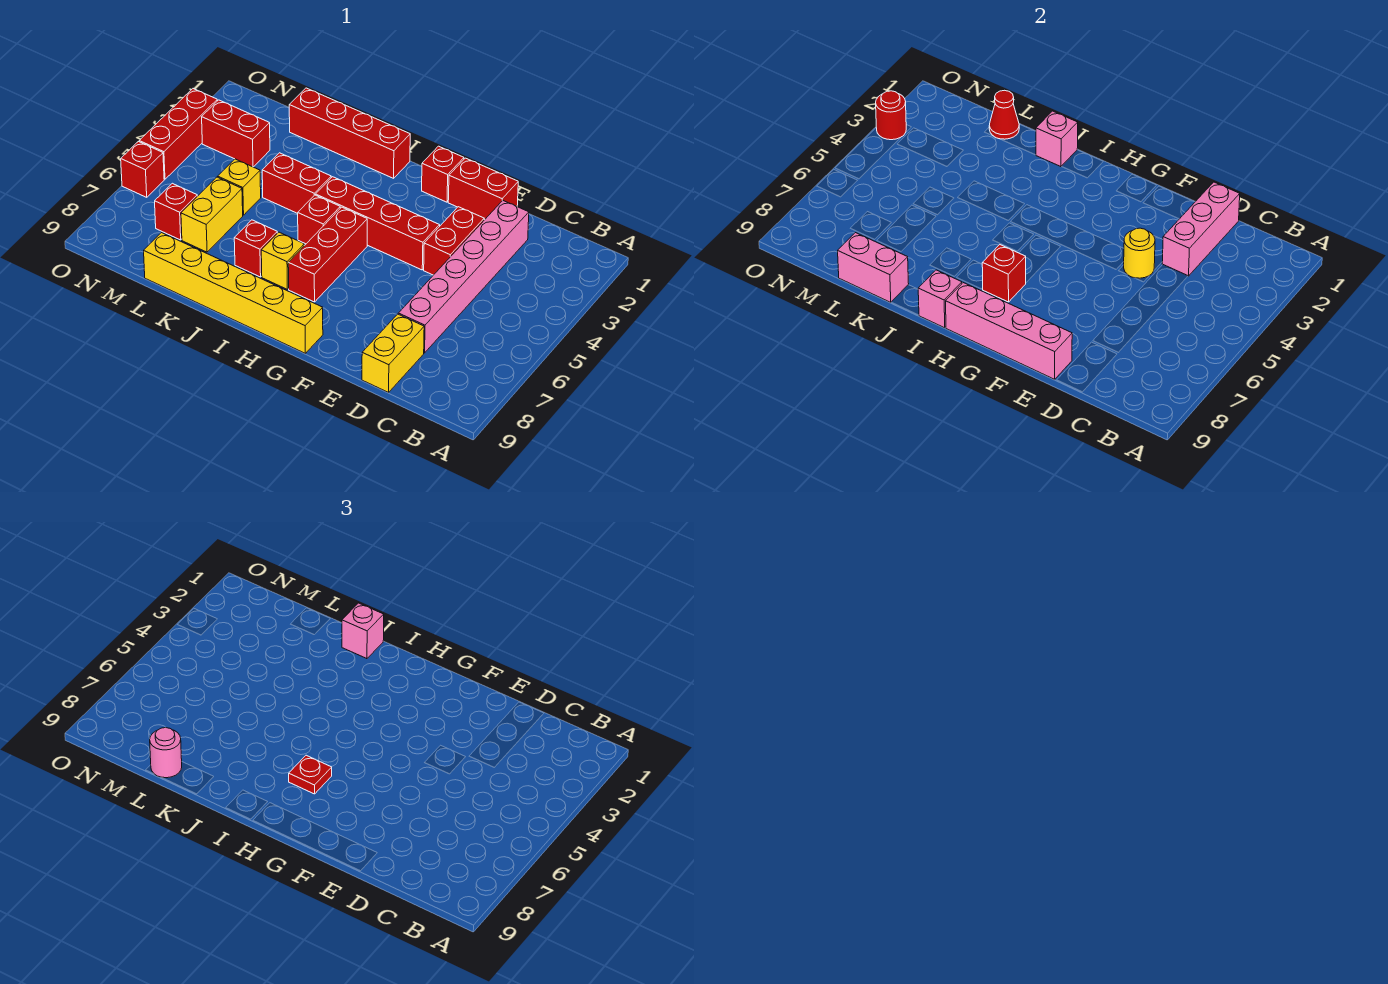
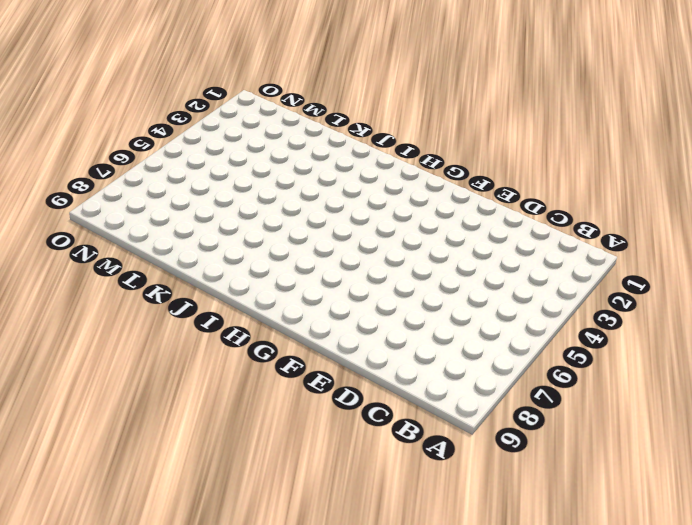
none -> pink brick D2:D7 level 1
none -> yellow brick D8:D9 level 1
none -> red brick E1:F1 level 1
none -> red brick E3:E4 level 1

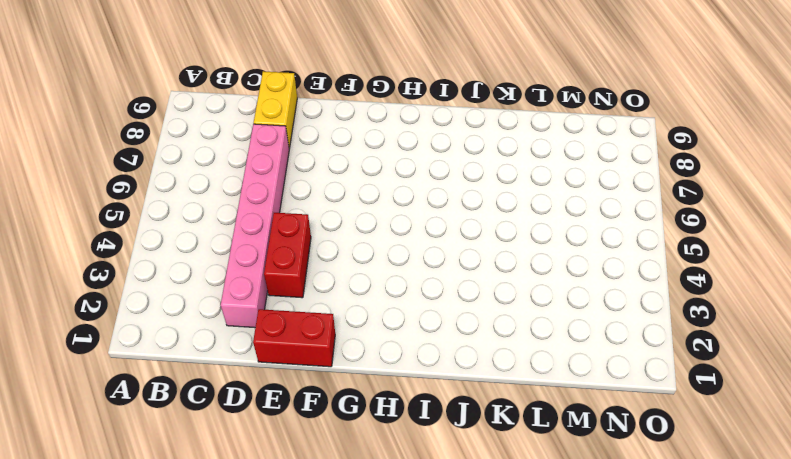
none -> red brick F4:I4 level 1
none -> red brick G1 level 1
none -> yellow brick G9:L9 level 1
none -> red brick H5:H7 level 1

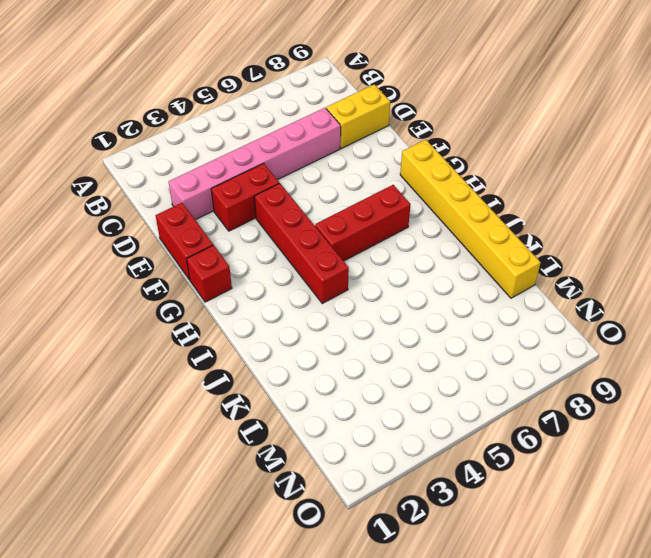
none -> red brick I1:L1 level 1
none -> red brick I5 level 1
none -> yellow brick I7 level 1
none -> red brick J4:K4 level 1

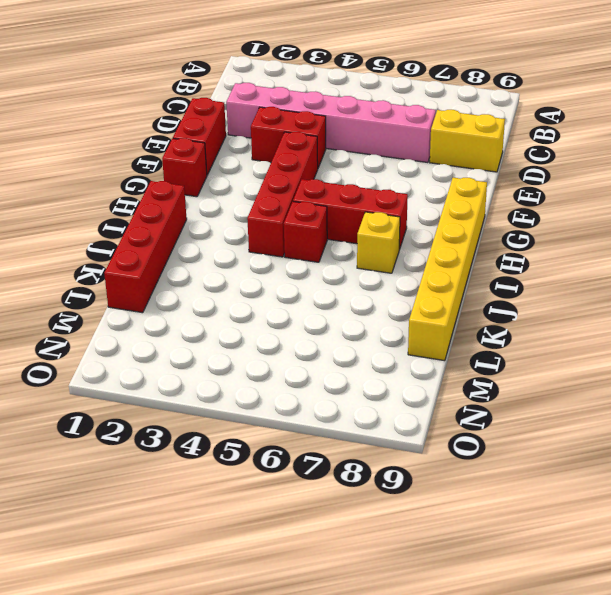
none -> red brick J4:K4 level 1
none -> red brick J7 level 1
none -> yellow brick L5 level 1
none -> yellow brick L6:L7 level 1

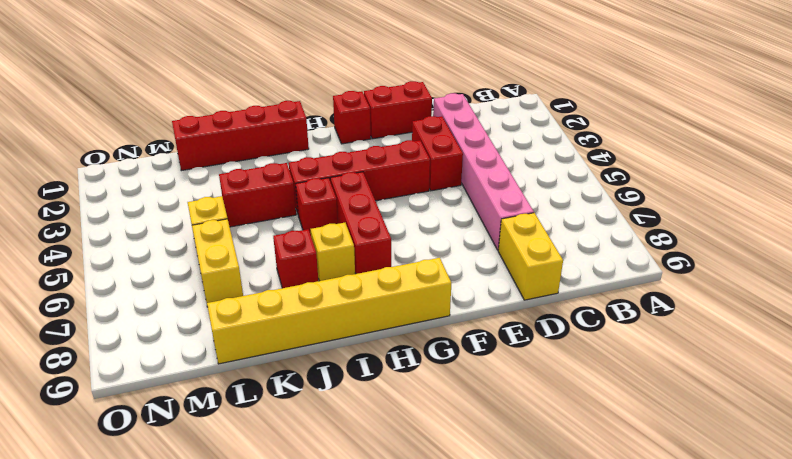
none -> red brick M3:N3 level 1
none -> red brick M7 level 1
none -> red brick O3:O5 level 1
none -> red brick O6 level 1

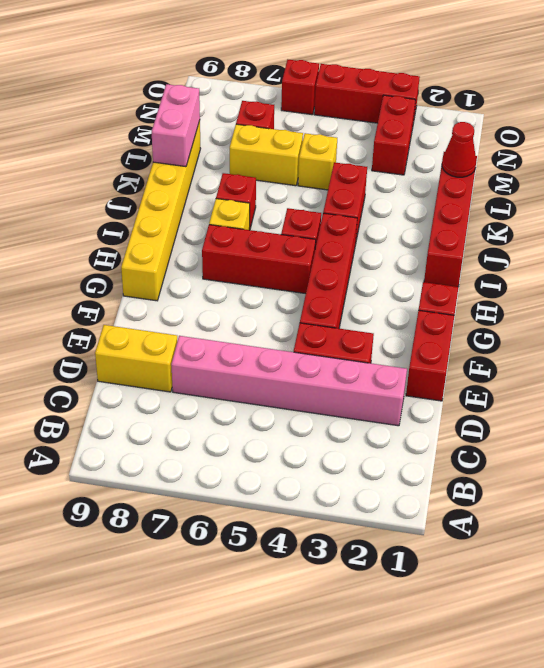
none -> pink brick D1:D3 level 2
none -> yellow round brick E4 level 2
none -> pink brick E9:H9 level 2
none -> red brick H7 level 2

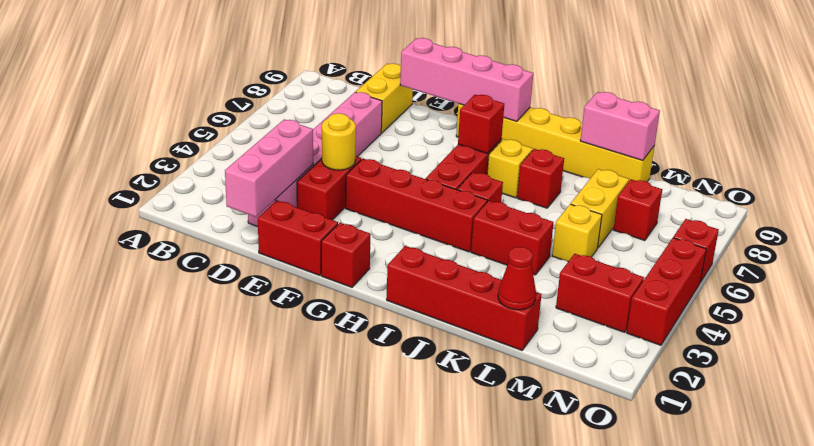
none -> pink brick I9 level 2
none -> pink brick J1 level 2
none -> red round brick O3 level 2
none -> red plate H7 level 3

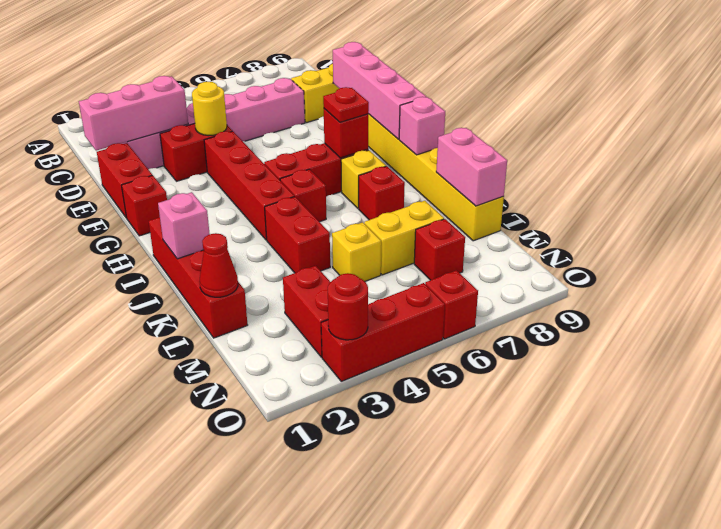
none -> pink brick J1 level 3
none -> pink round brick L9 level 3

